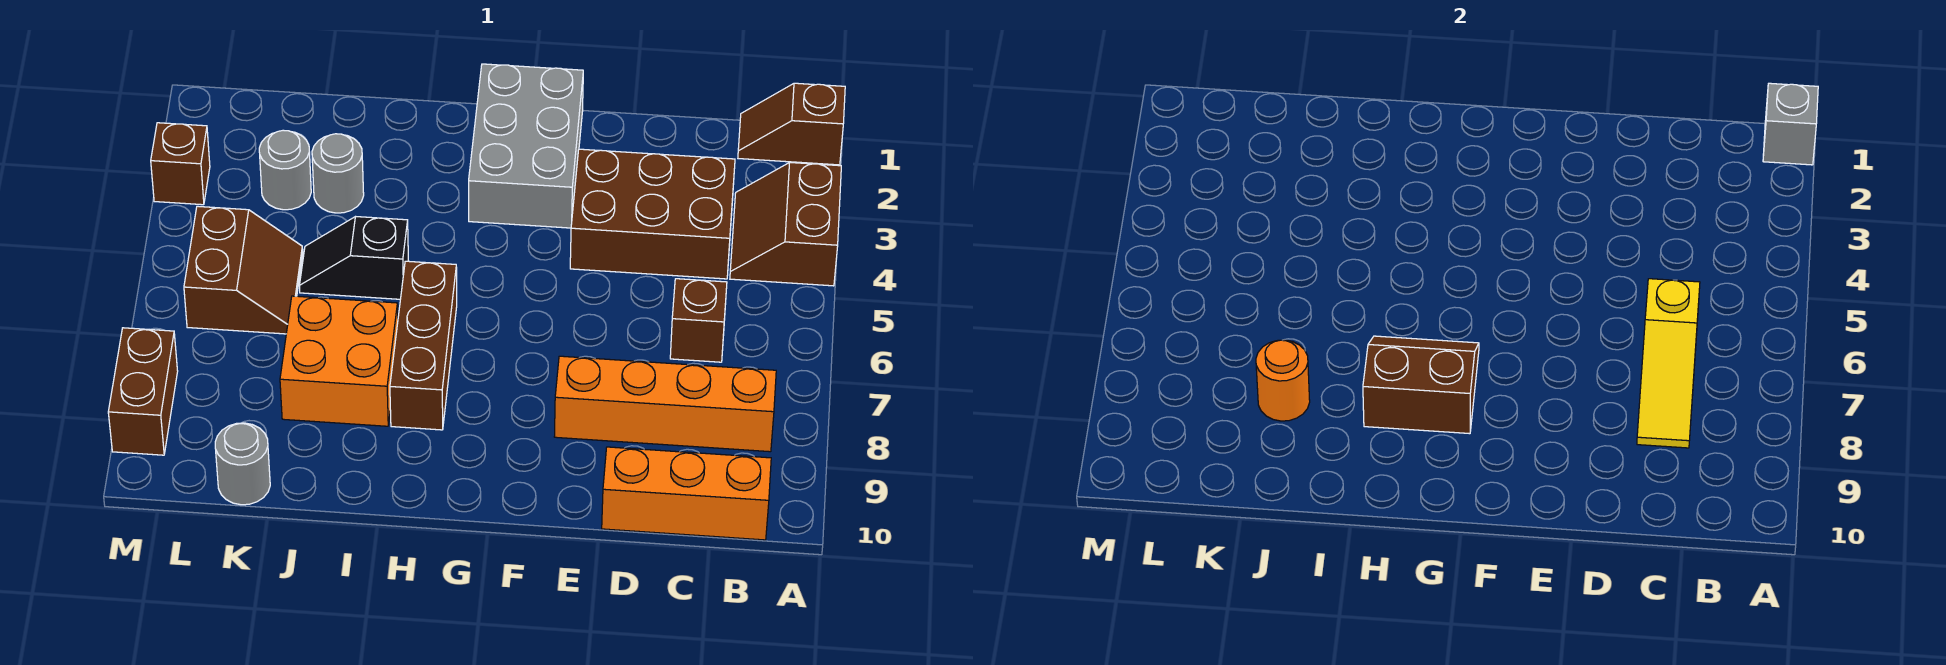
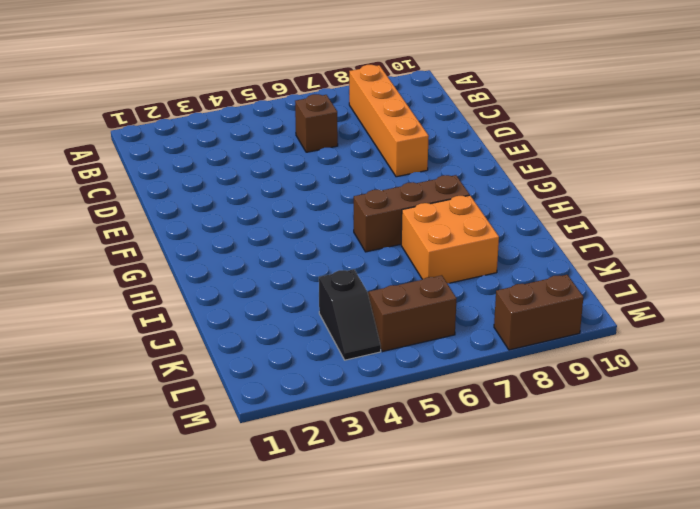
black slope K4:L4 level 1 top K -> black slope I5:J5 level 1 top I
none -> brown slope A1:B1 level 1 top A
none -> brown slope A3:B4 level 1 top A
none -> orange brick B10:D10 level 1

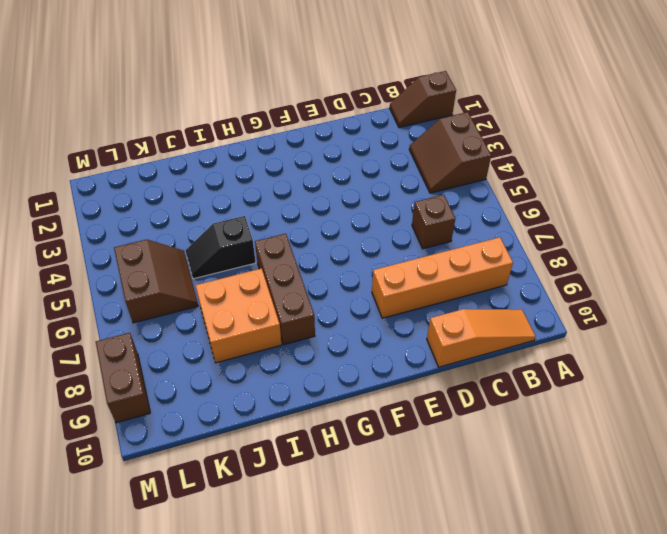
orange slope B10:D10 level 1 top D -> orange brick B10:D10 level 1
none -> brown brick C3:E4 level 1
none -> grey brick F1:G3 level 1
none -> grey round brick J3 level 1

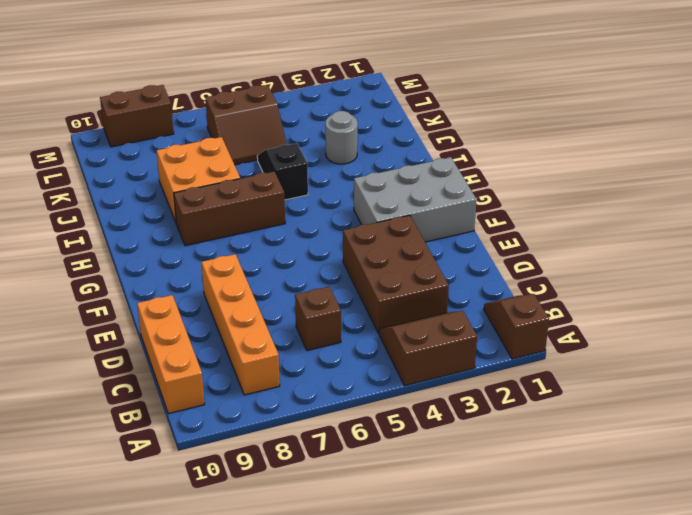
none -> grey round brick K3 level 1
none -> grey round brick K10 level 1
none -> brown brick M3 level 1

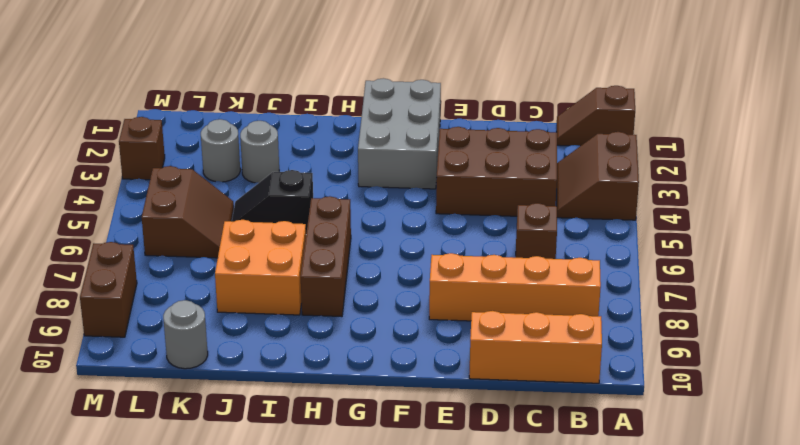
none -> grey brick A1 level 2
none -> yellow slope C6:C8 level 2 top 6
none -> brown slope G7:H8 level 2 top 8

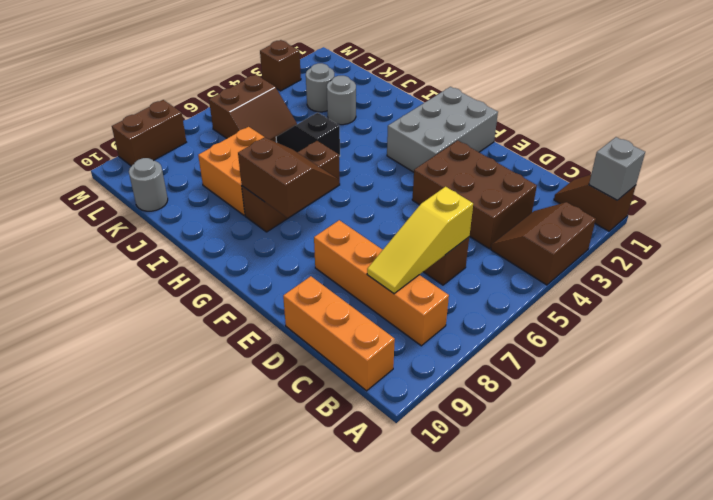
none -> orange round brick J8 level 2

